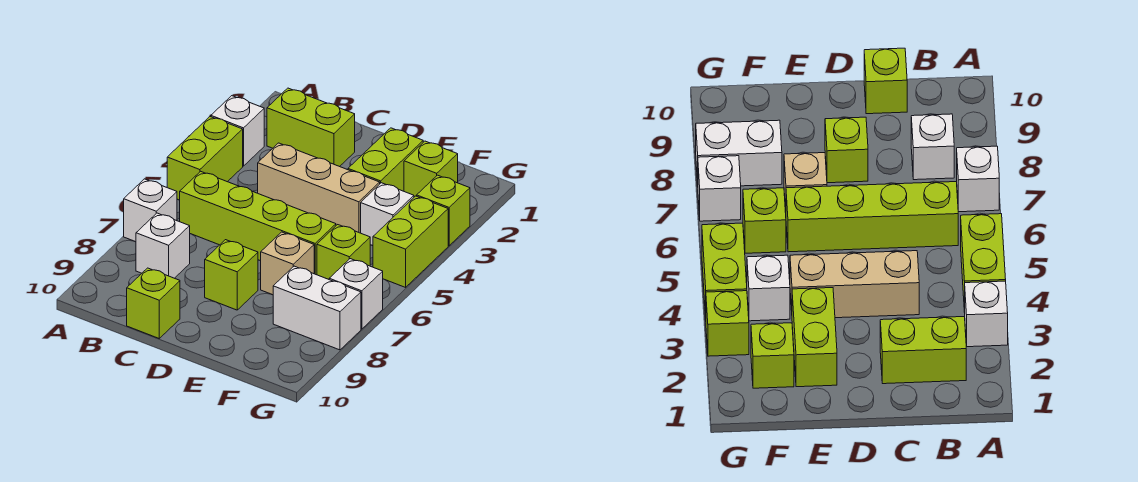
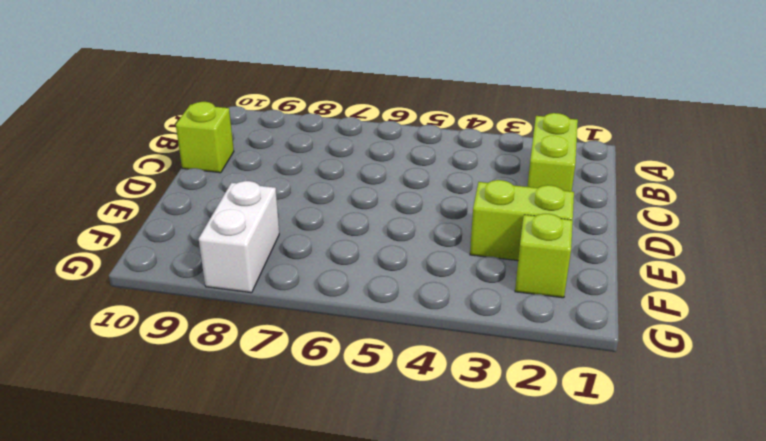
none -> white brick A3 level 1
none -> lime brick A4:A5 level 1
none -> white brick A7 level 1

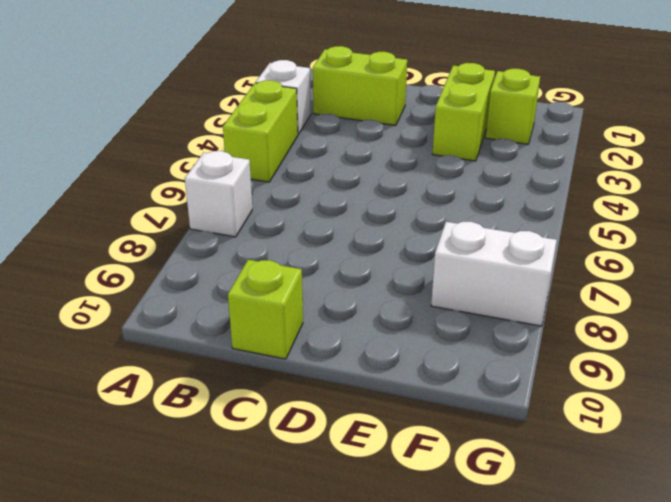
none -> lime brick B6:E6 level 1
none -> white brick B8 level 1
none -> tan brick C4:E4 level 1

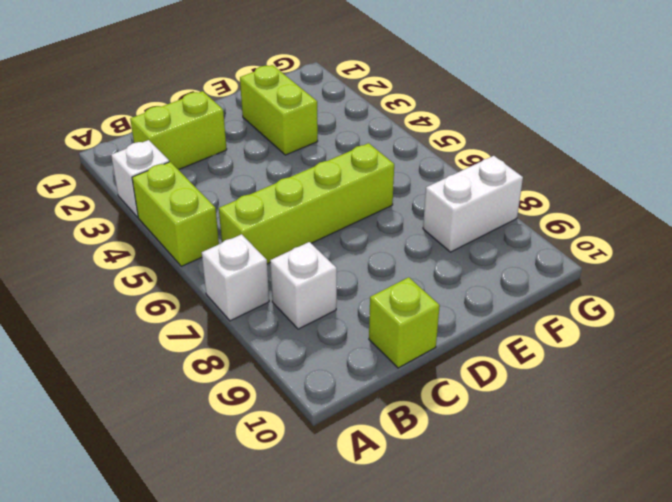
none -> tan brick C4:E4 level 1
none -> lime brick D8 level 1
none -> tan brick E7 level 1

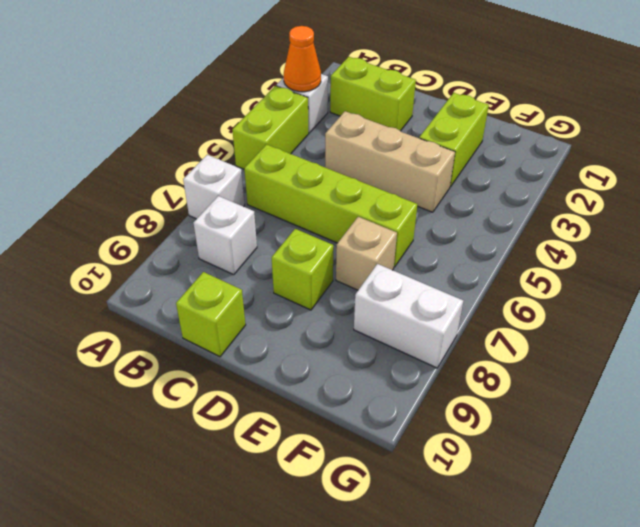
orange cone A3 level 2 -> none
none -> lime brick F2 level 1
none -> white brick F4 level 1
none -> lime brick F6 level 1

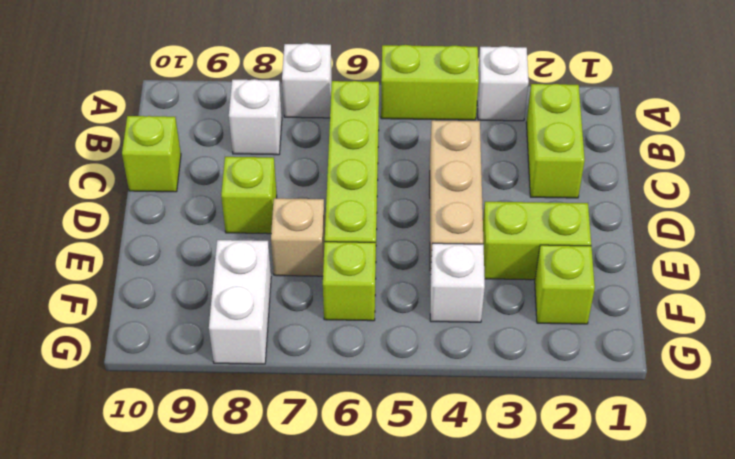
none -> lime brick G3 level 1
none -> lime brick G4:G5 level 1
none -> white brick G7 level 1

